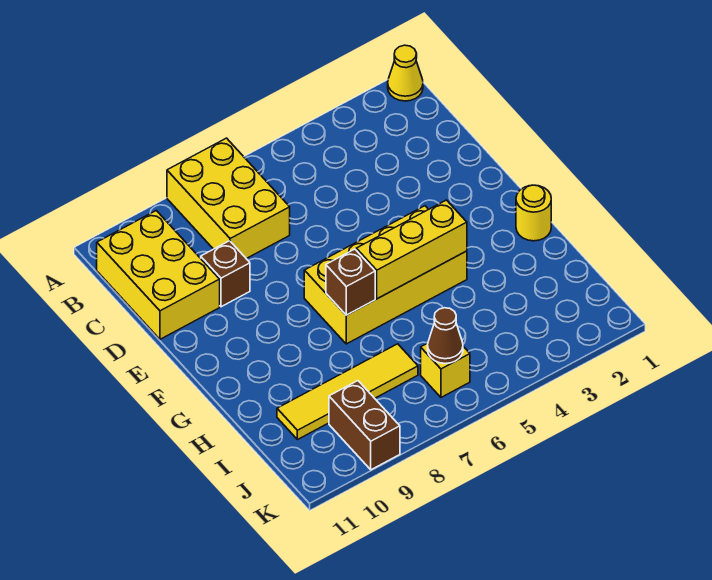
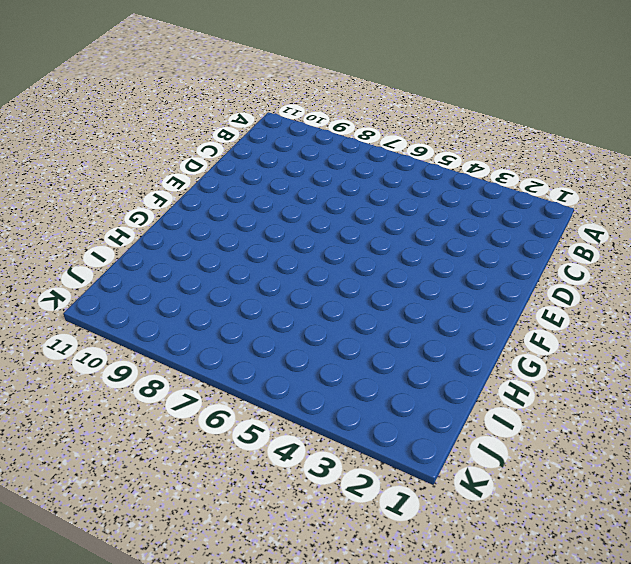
none -> yellow cone A1 level 1
none -> yellow brick A7:C8 level 1
none -> yellow brick B10:D11 level 1

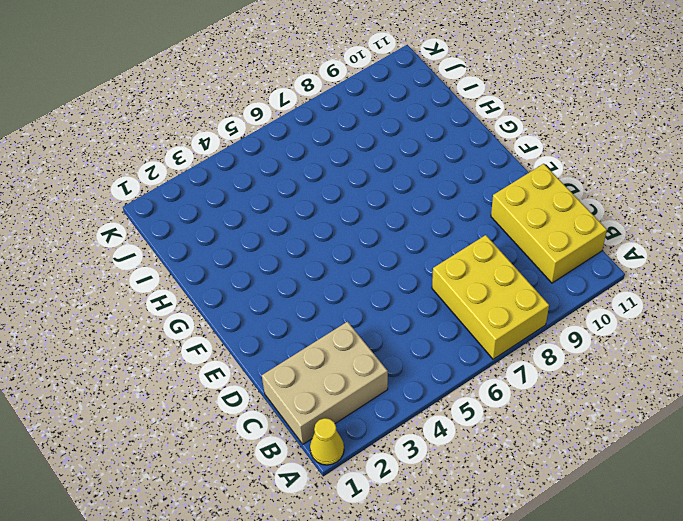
tan brick B1:C3 level 1 -> none
none -> brown brick D9 level 1
none -> yellow brick F4:G7 level 1
none -> yellow round brick G1 level 1

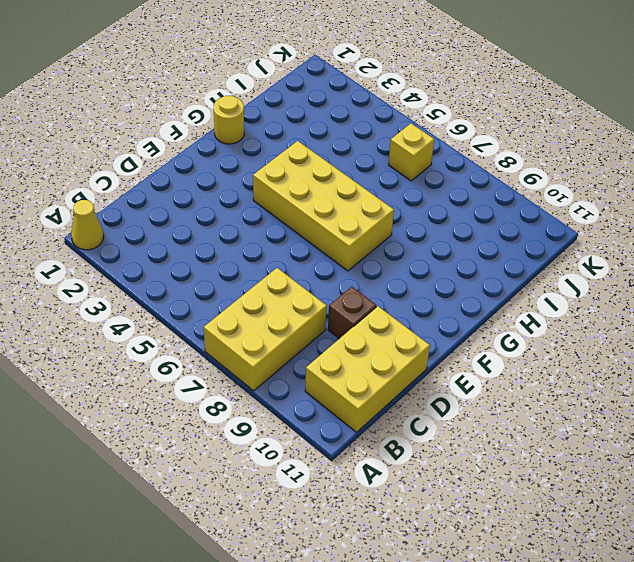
none -> yellow tile I7:I10 level 1
none -> brown brick J9:K9 level 1
none -> yellow brick G4:G6 level 2

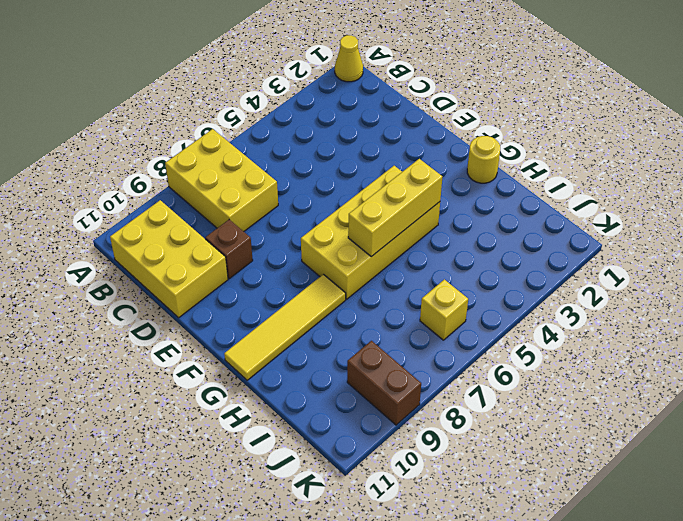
yellow tile G8:G11 level 1 -> yellow tile I7:I10 level 1
none -> brown brick G7 level 2
none -> brown cone J6 level 2

